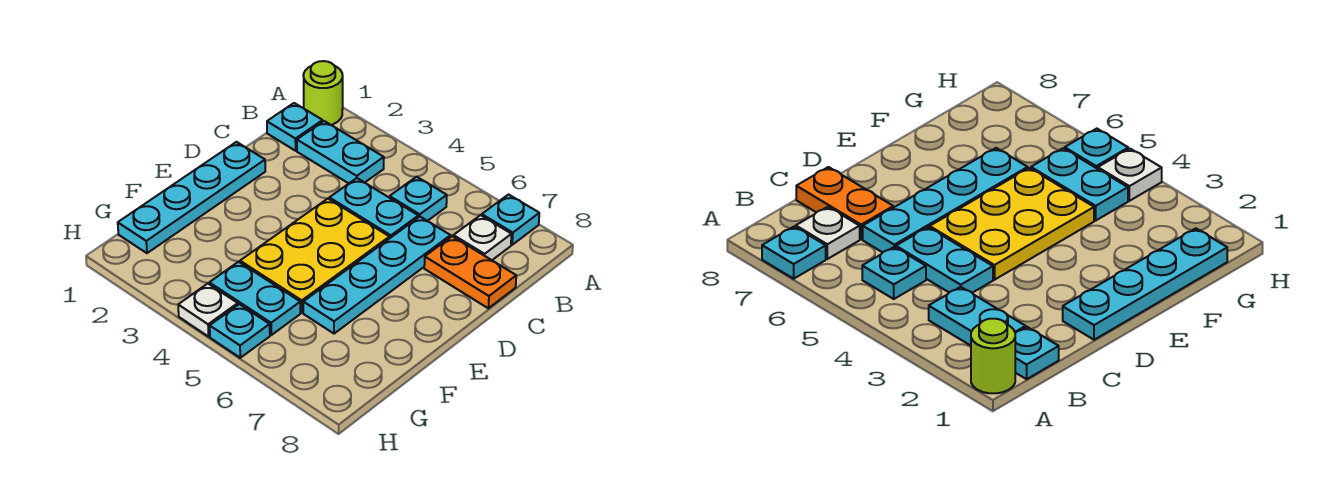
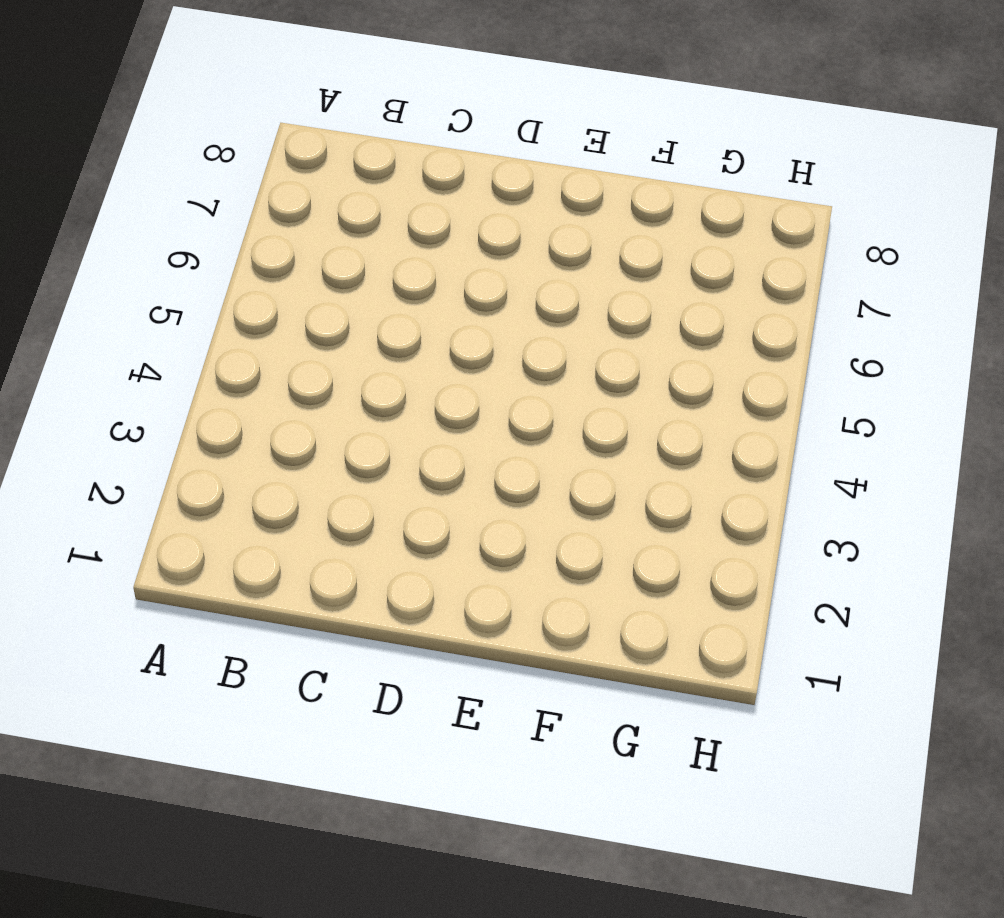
none -> lime round brick A1 level 1
none -> cyan plate A7 level 1
none -> cyan plate B1 level 1

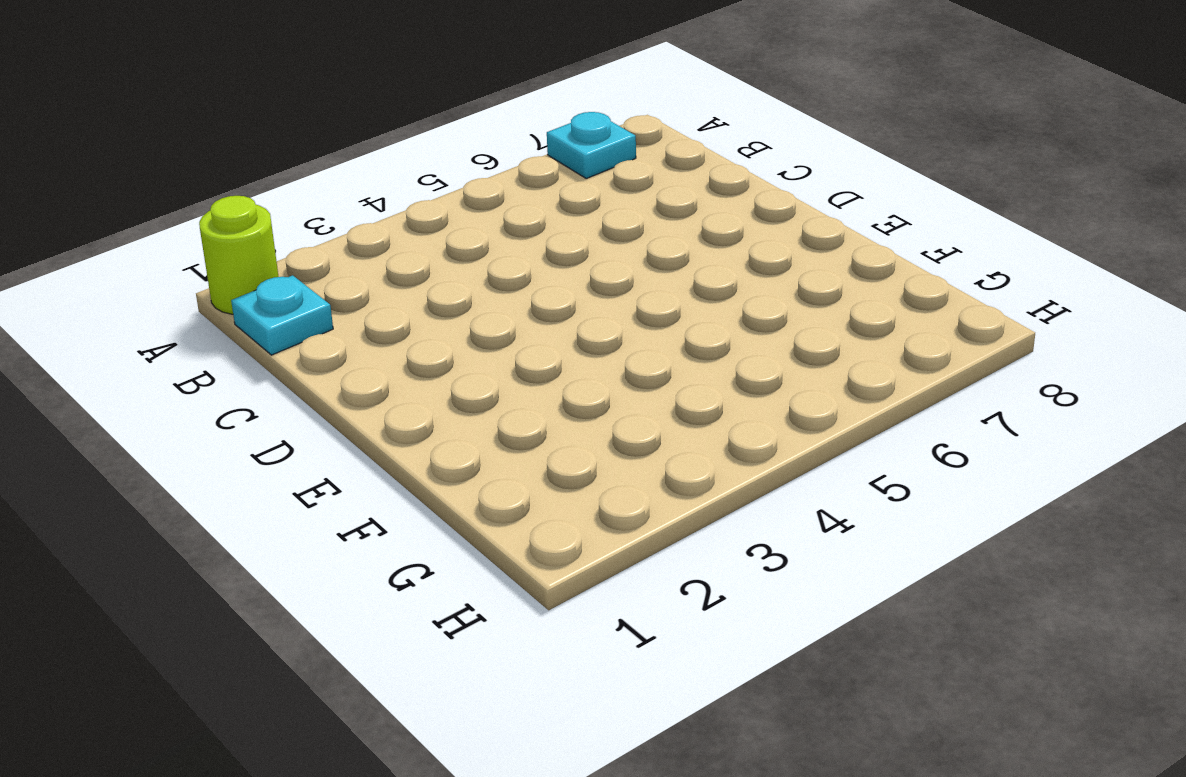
none -> cyan plate B2:B3 level 1
none -> cyan plate B5 level 1
none -> white plate B7 level 1

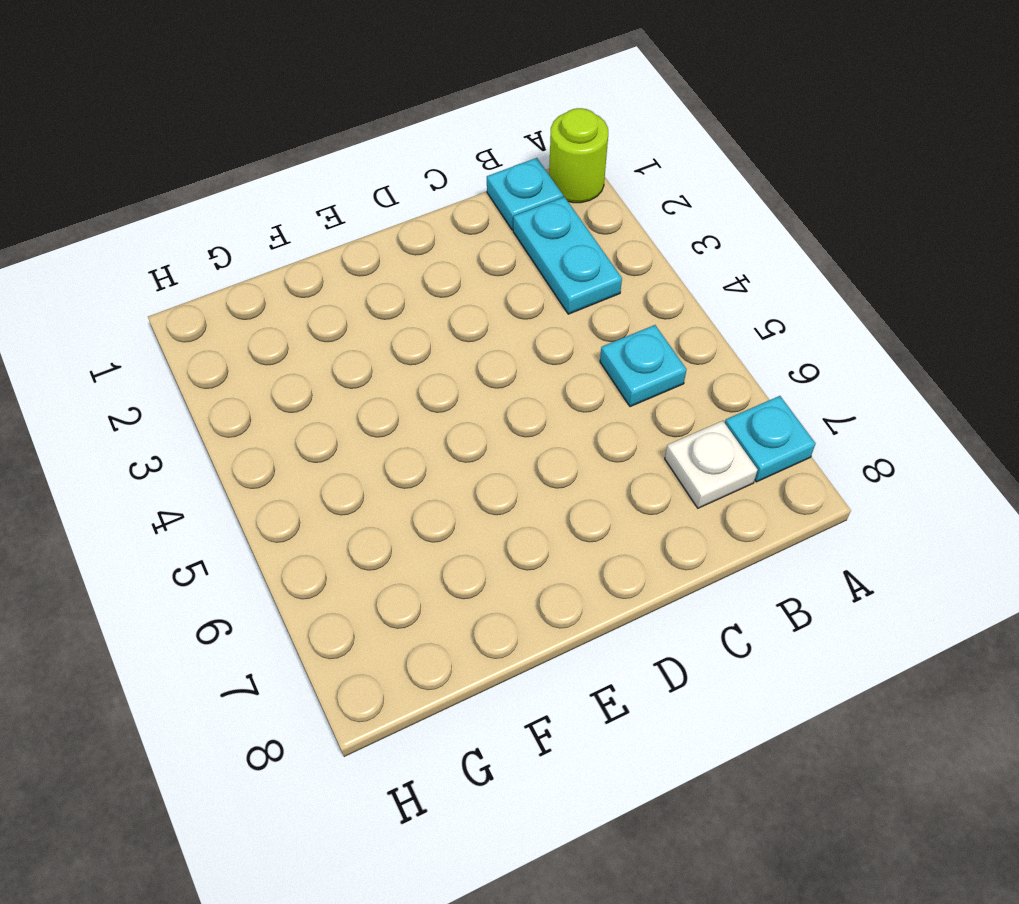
none -> cyan plate C4:C5 level 1
none -> cyan plate C6:F6 level 1
none -> orange plate C7:C8 level 1

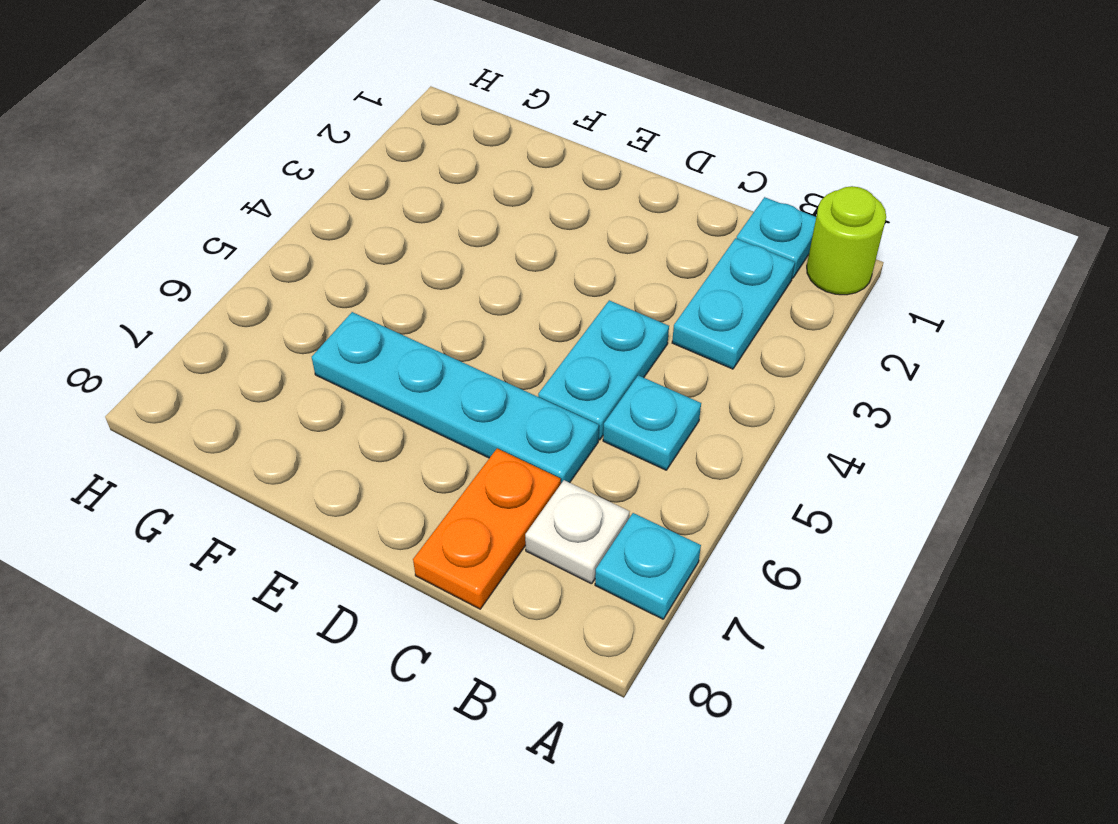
none -> cyan plate D1:G1 level 1
none -> yellow plate D4:F5 level 1
none -> cyan plate G4:G5 level 1

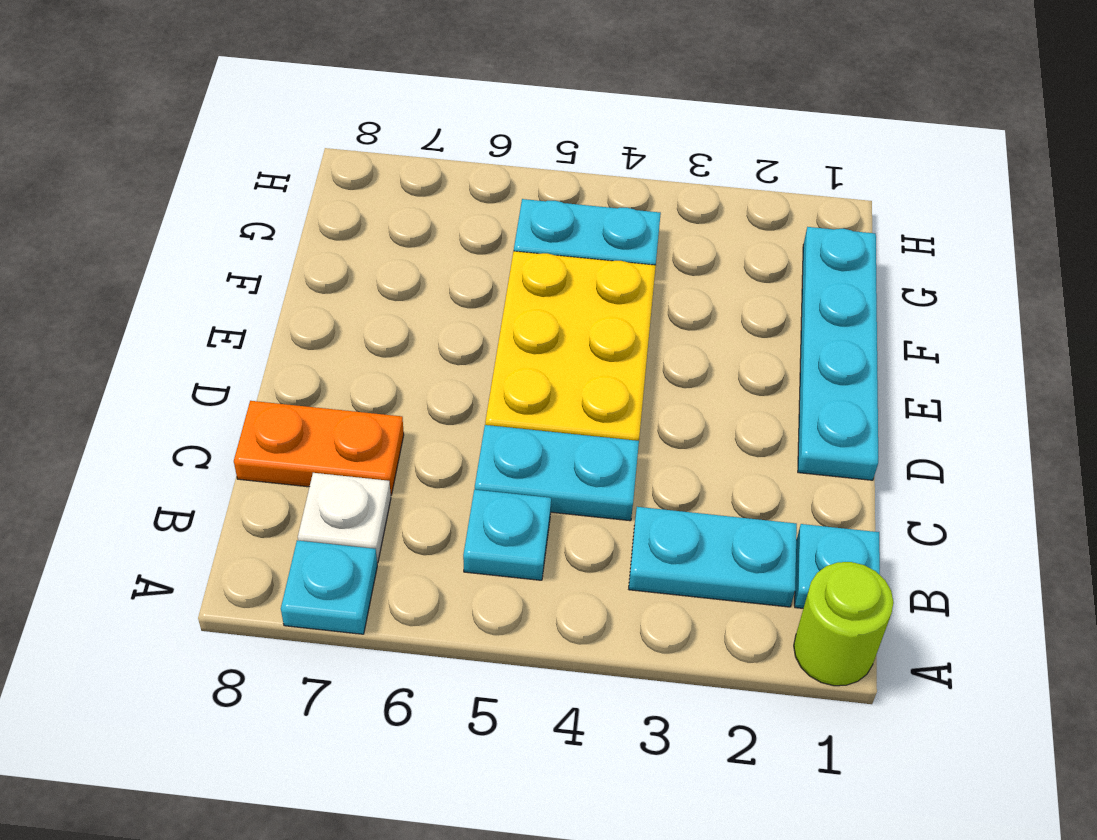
none -> cyan plate C6:F6 level 1
none -> white plate H4 level 1
none -> cyan plate H5 level 1

